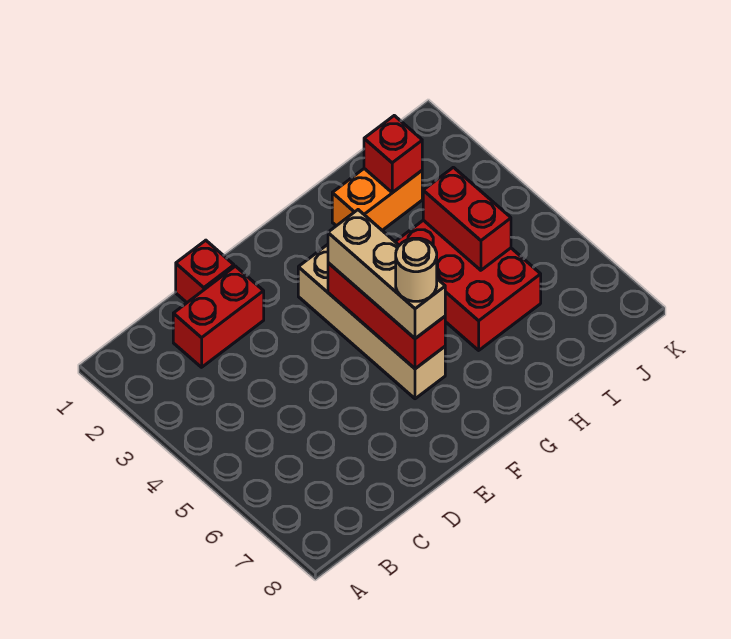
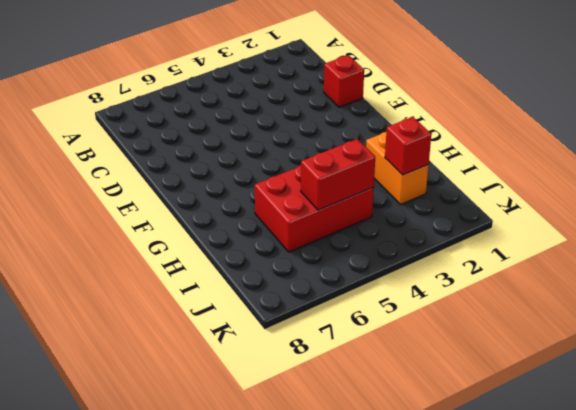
none -> red brick C2:D2 level 1
none -> tan brick F3:F6 level 1

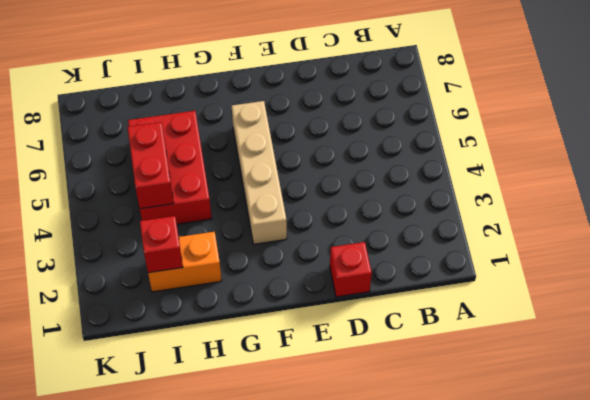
none -> red brick C2:D2 level 1
none -> red brick F4:F6 level 2

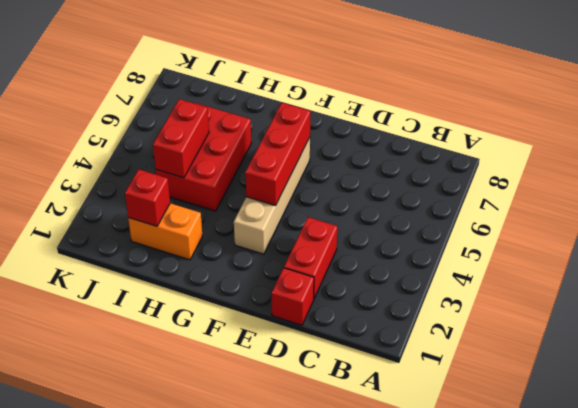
red brick D2:D3 level 1 -> red brick C2:D2 level 1
none -> tan brick F4:F6 level 3
none -> tan round brick F6 level 4

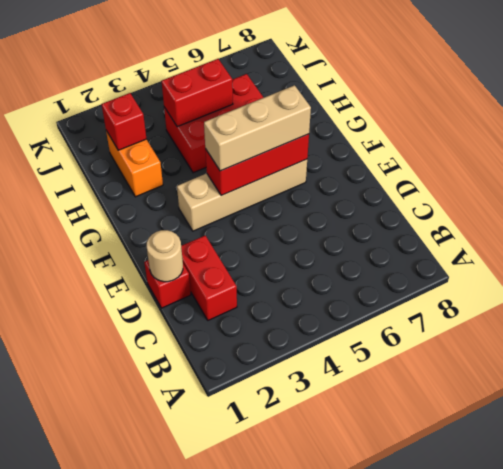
tan round brick D1 level 2 -> tan round brick F6 level 4

